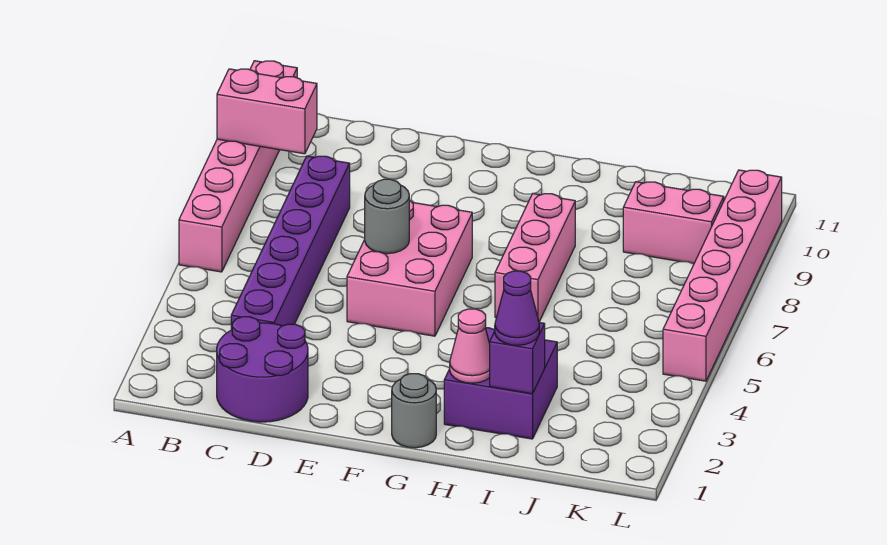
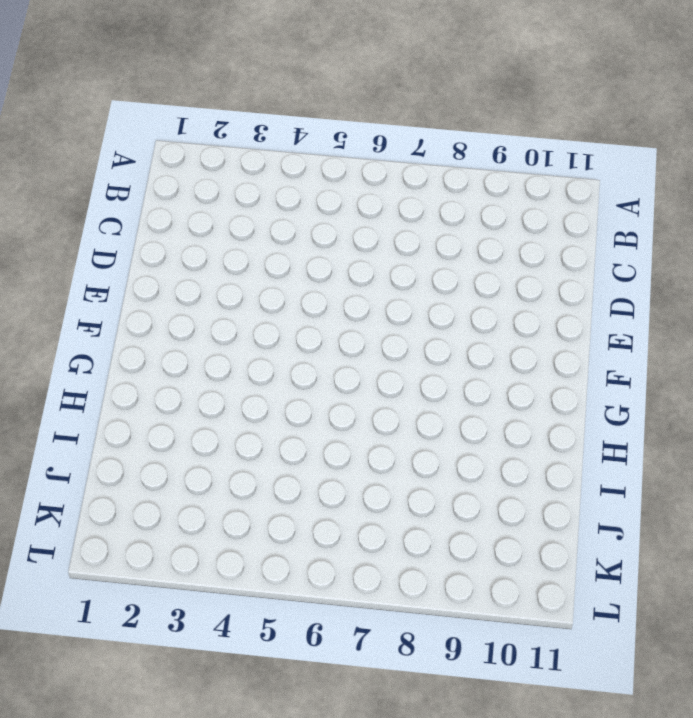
none -> pink brick A6:A11 level 1
none -> purple round brick C1:D2 level 1
none -> purple brick C3:C8 level 1

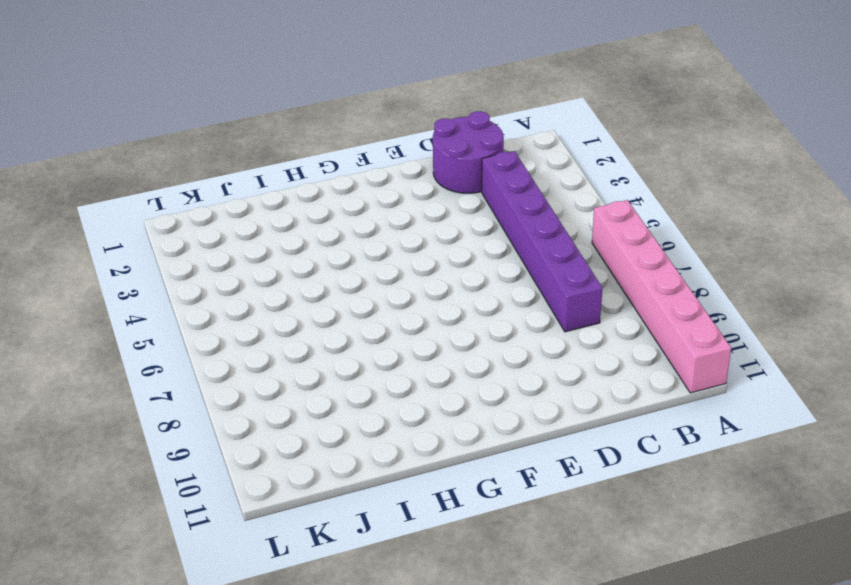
none -> pink brick E5:F7 level 1
none -> grey round brick G1 level 1
none -> purple brick H2:I3 level 1

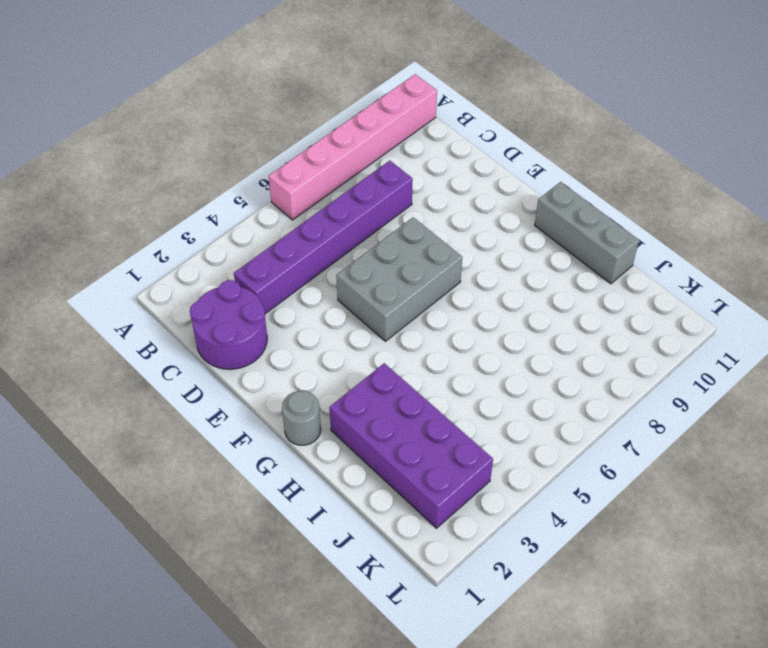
grey brick E5:F7 level 1 -> pink brick E5:F7 level 1
grey brick G11:I11 level 1 -> none
purple brick H2:K3 level 1 -> purple brick H2:I3 level 1
none -> pink brick H6:H8 level 1
none -> pink brick J9:K9 level 1
none -> pink brick L5:L10 level 1

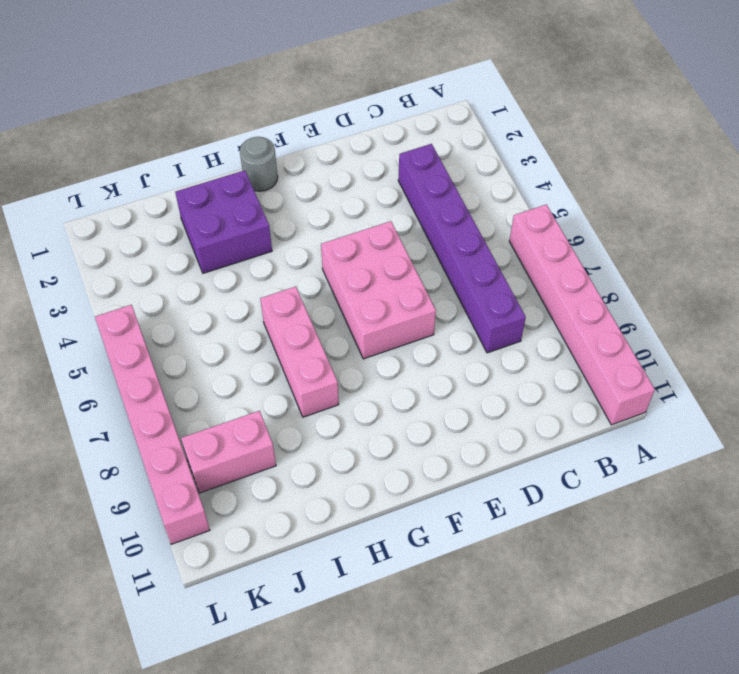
none -> purple round brick C1:D2 level 1
none -> pink brick A9:B9 level 2
none -> grey round brick E6 level 2

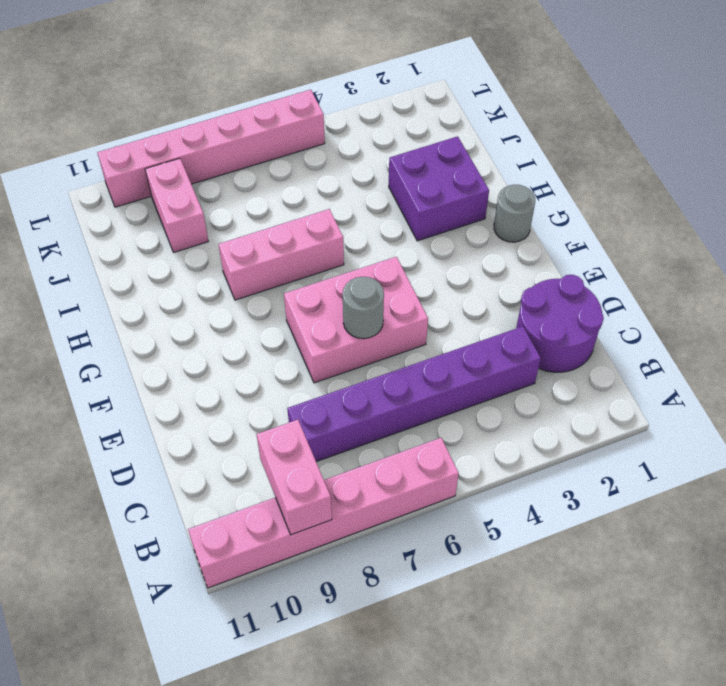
none -> pink cone H2 level 2
none -> purple brick I2 level 2
none -> purple cone I2 level 3

